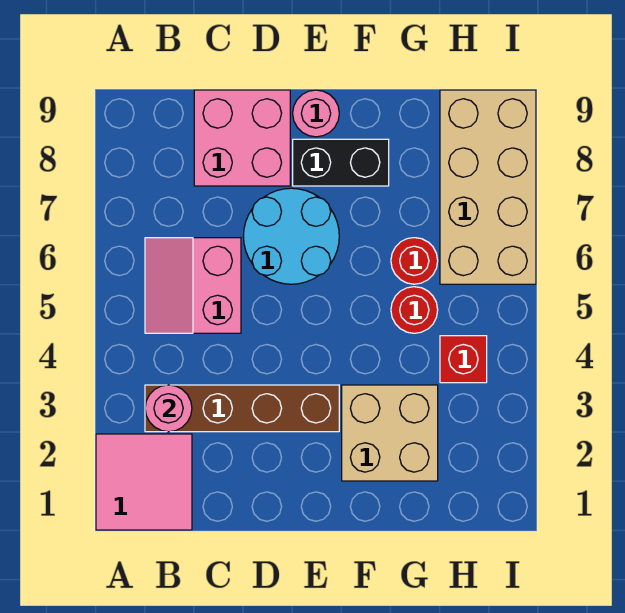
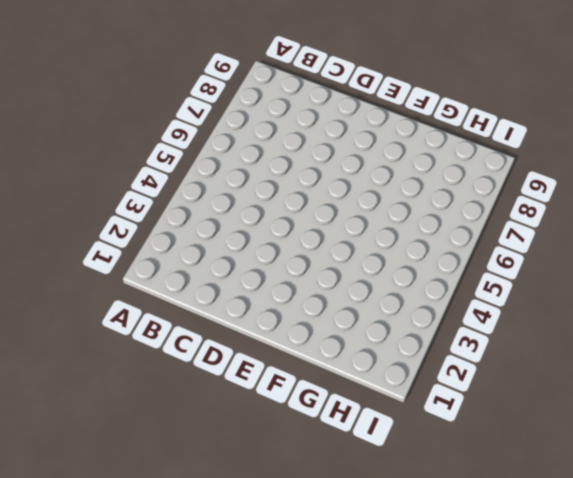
none -> pink tile A1:B2 level 1
none -> brown brick B3:E3 level 1
none -> pink slope B5:C6 level 1 top C

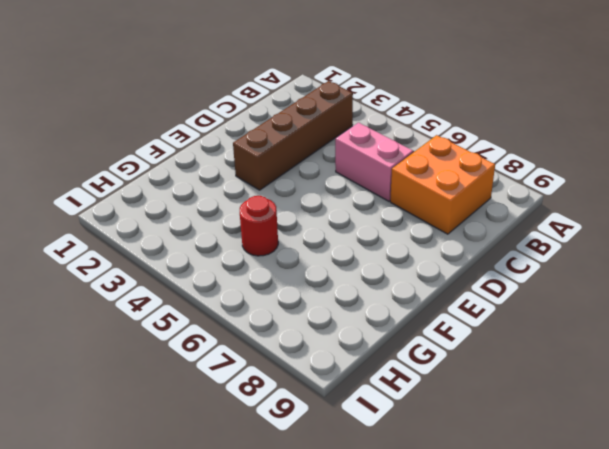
orange brick B7:C8 level 1 -> pink brick C8:D9 level 1
none -> pink tile A1:B2 level 1
none -> cyan round brick D6:E7 level 1
none -> black brick E8:F8 level 1

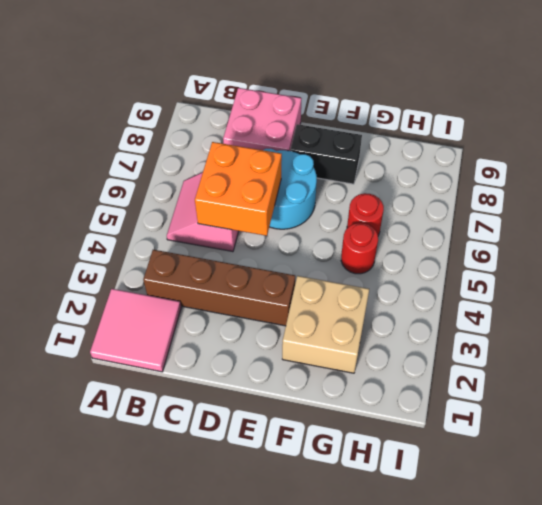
orange brick C5:D6 level 2 -> none
none -> pink round brick E9 level 1
none -> red brick H4 level 1
none -> tan brick H6:I9 level 1

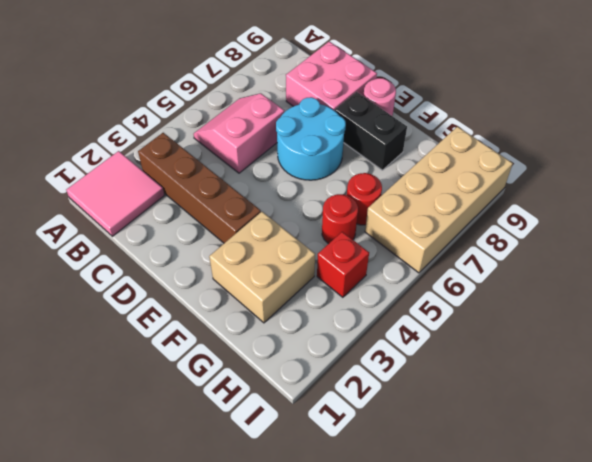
none -> pink round brick B3 level 2

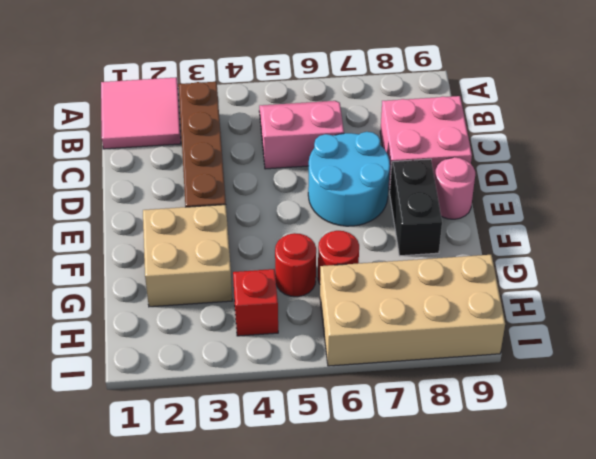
none -> pink round brick B3 level 2

